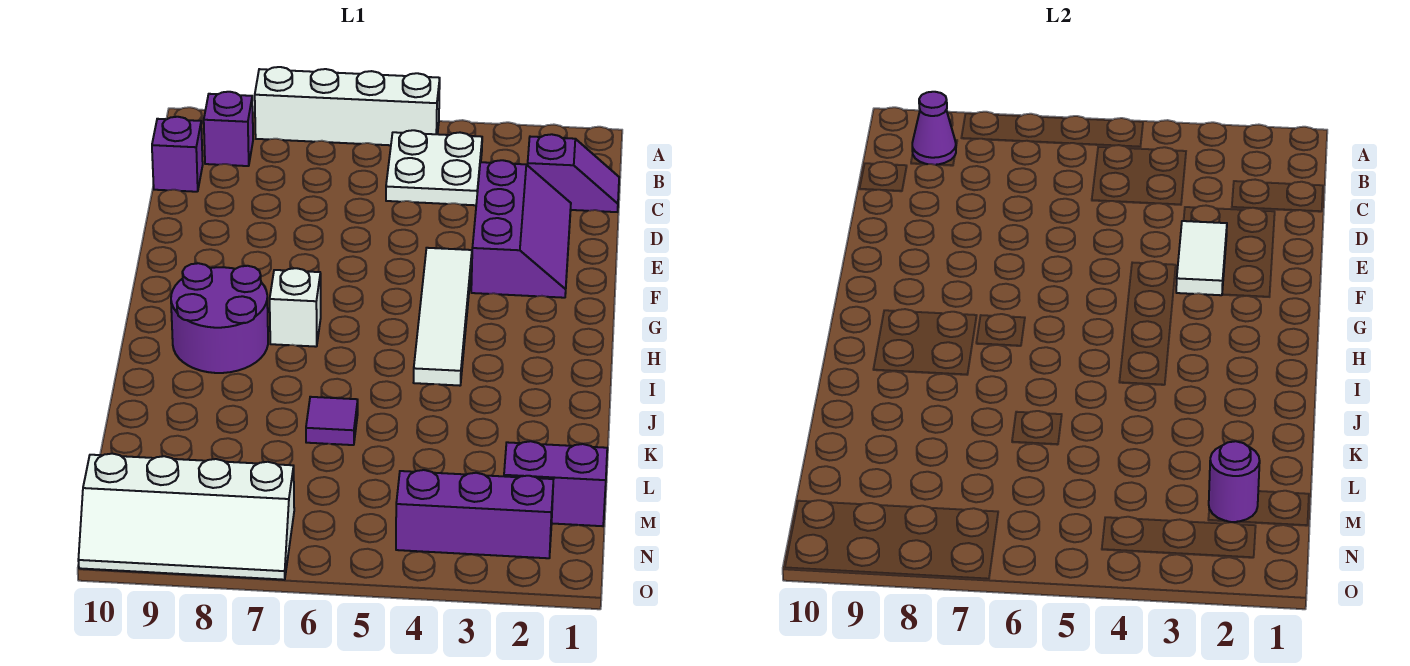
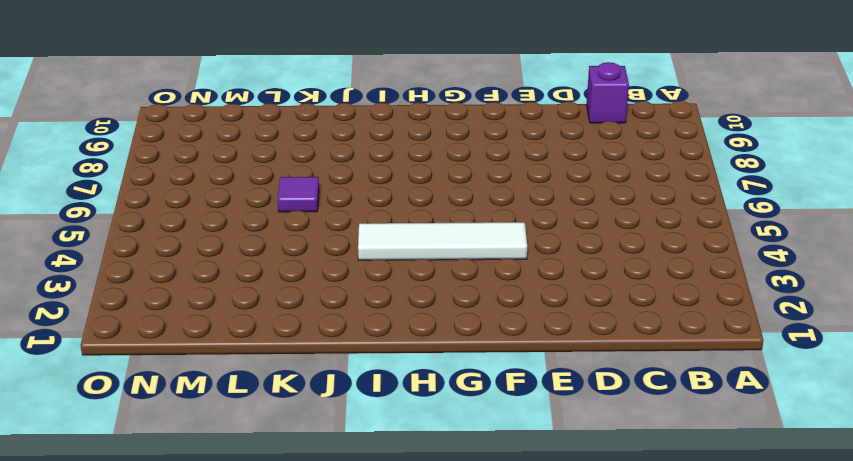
none -> white brick A5:A8 level 1
none -> white plate B4:C5 level 1
none -> purple brick B9 level 1

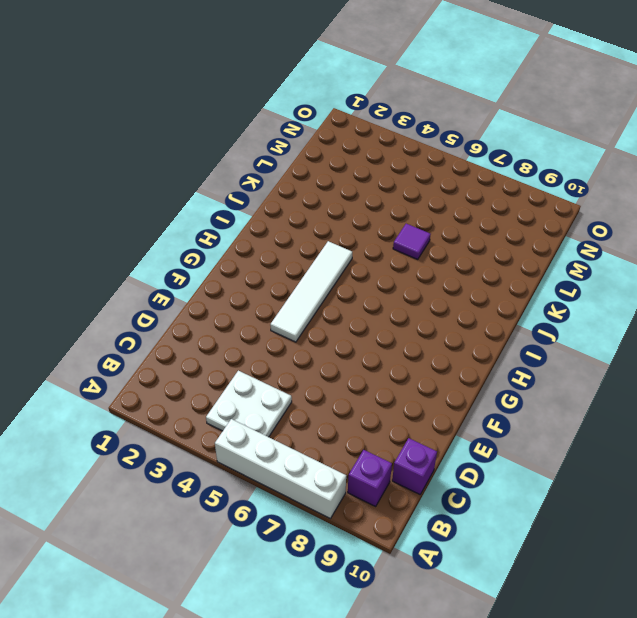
none -> purple slope C1:C2 level 1 top 2
none -> purple slope D2:F3 level 1 top 3
none -> white brick H7 level 1

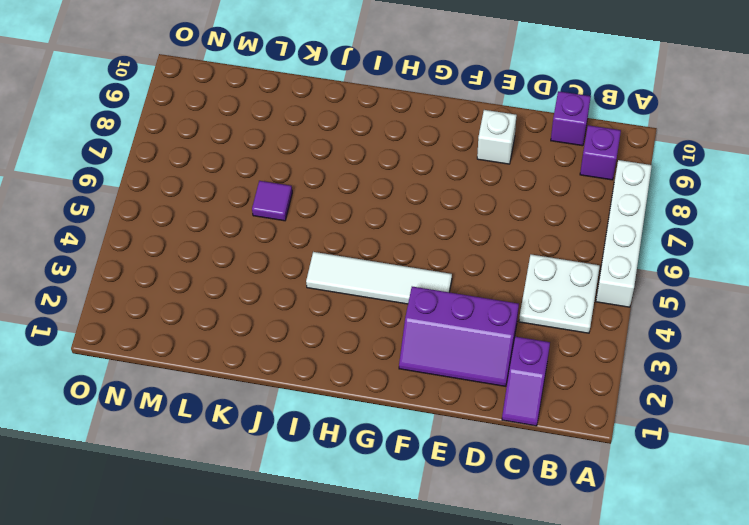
white brick E9 level 1 -> white brick H7 level 1
none -> purple round brick H8:I9 level 1
none -> purple brick M1:M2 level 1
none -> purple brick N2:N4 level 1

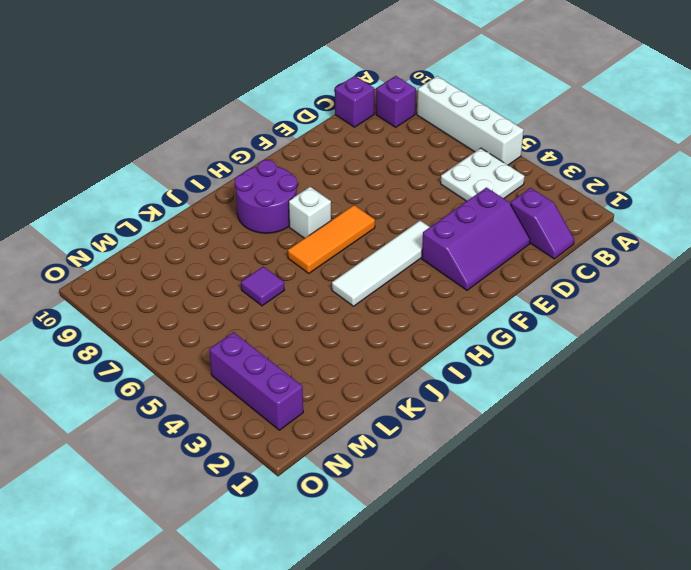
orange tile G6:I6 level 1 -> none
none -> purple brick M1:M2 level 1
none -> white slope N7:O10 level 1 top N
none -> purple cone B9 level 2

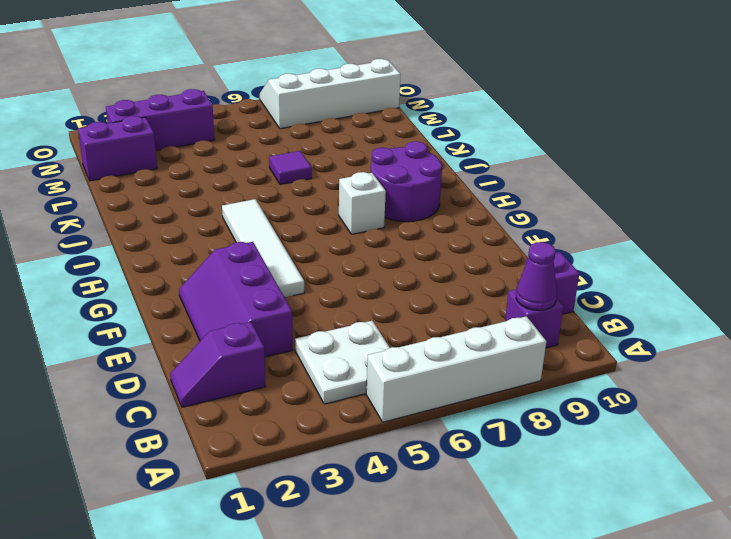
none -> white tile E3:F3 level 2
none -> purple round brick M2 level 2

